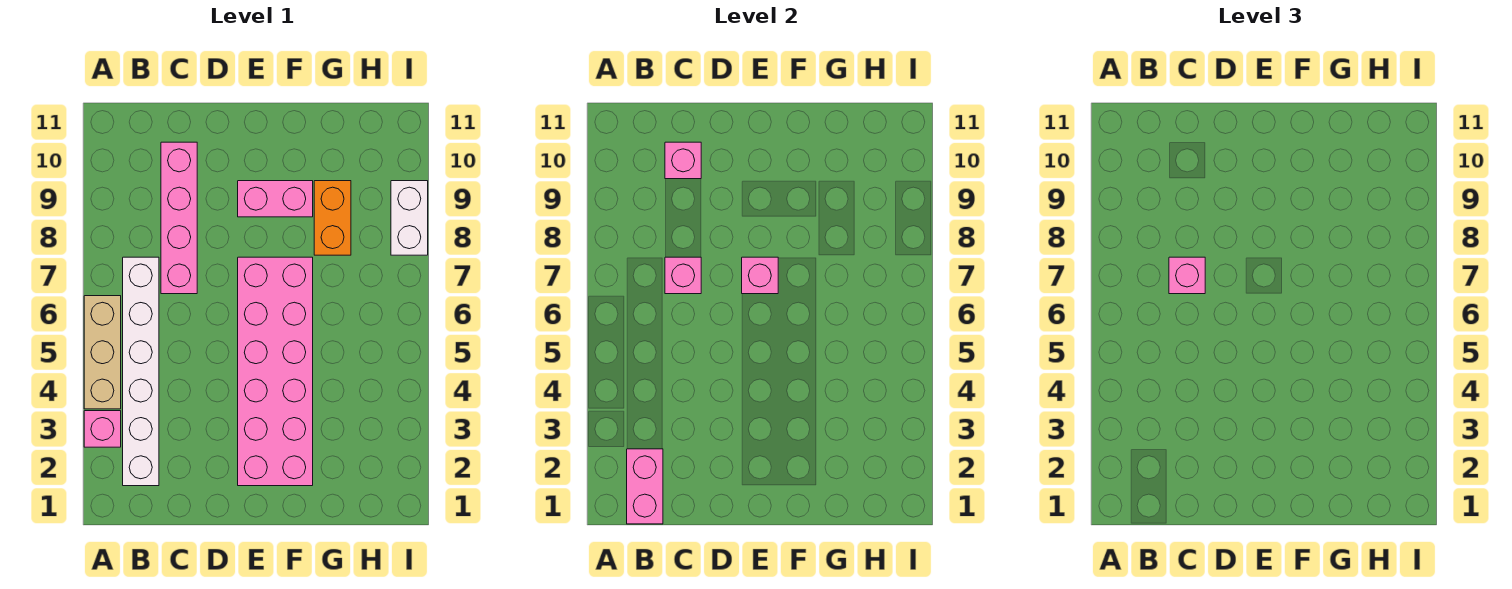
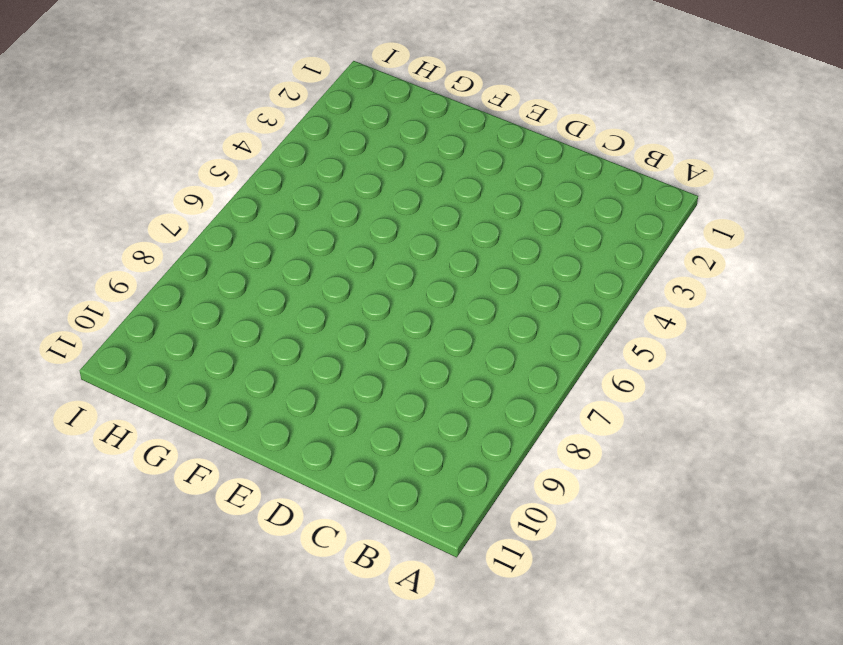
none -> pink brick A3 level 1
none -> tan brick A4:A6 level 1
none -> white brick B2:B7 level 1

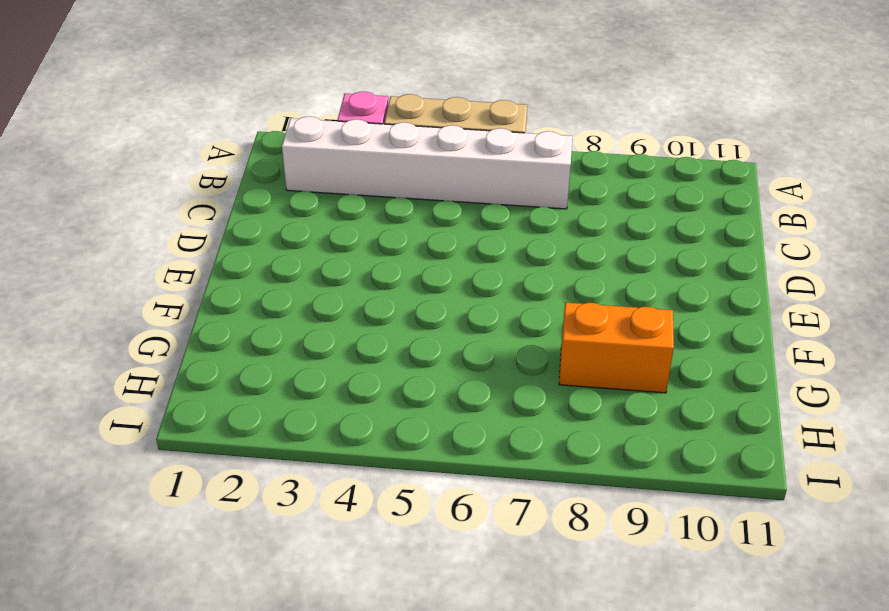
none -> pink brick C7:C10 level 1
none -> pink brick E2:F7 level 1
none -> pink brick E9:F9 level 1

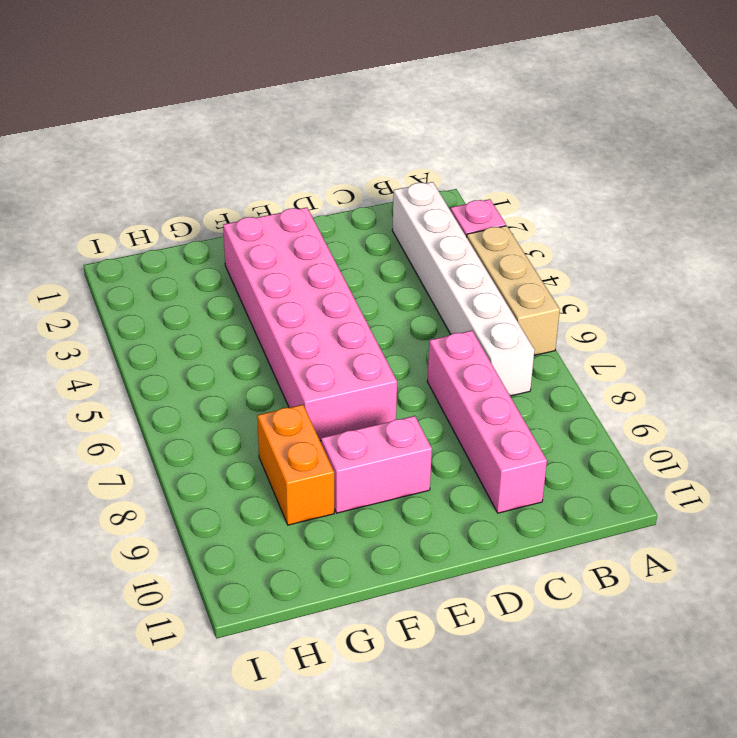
none -> white brick I8:I9 level 1
none -> pink brick B1:B2 level 2
none -> pink brick C7 level 2

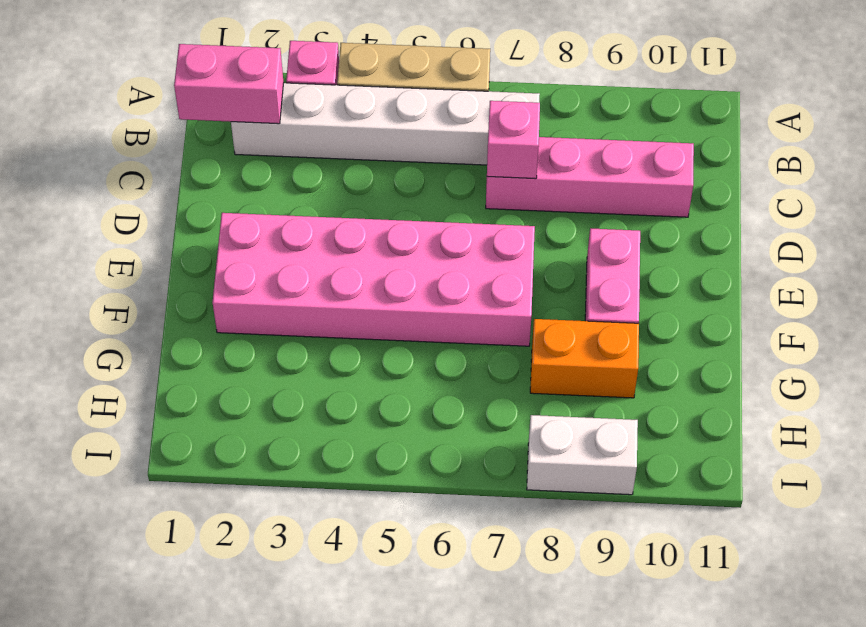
none -> pink brick C10 level 2
none -> pink brick E7 level 2
none -> pink brick C7 level 3

